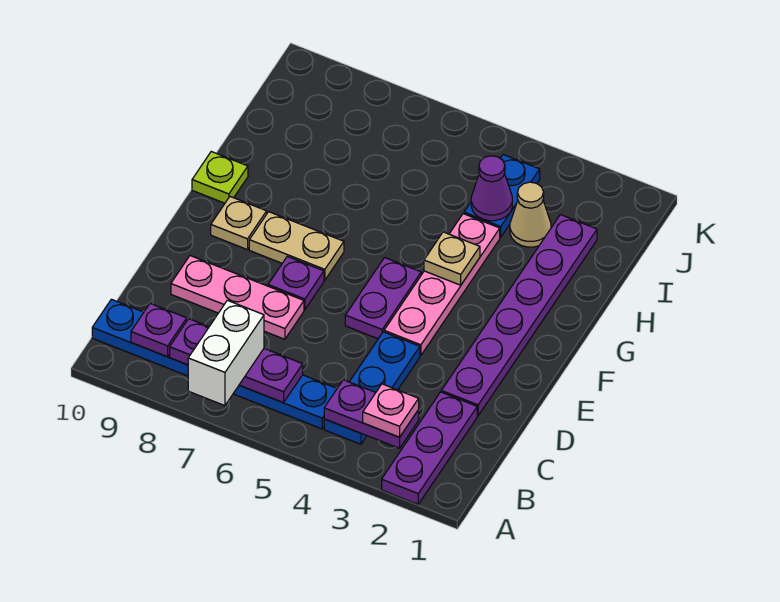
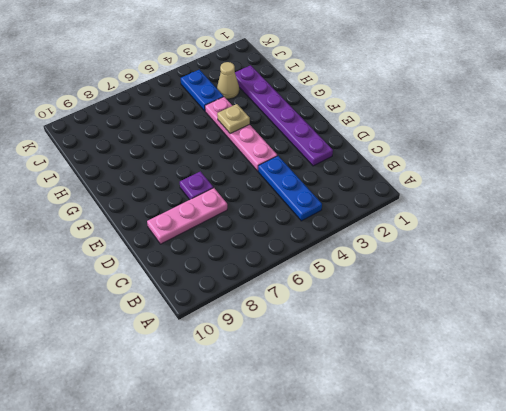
none -> purple plate A2:C2 level 1
none -> blue plate B5:B10 level 1
none -> purple plate E5:F5 level 1

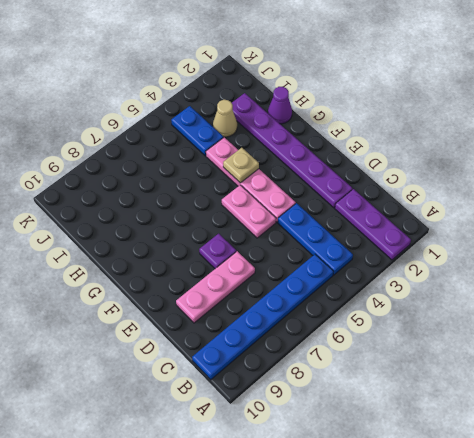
pink plate E5:F5 level 1 -> purple plate E5:F5 level 1
purple cone H1 level 1 -> purple cone I4 level 2
none -> tan plate F7:F8 level 1
none -> tan plate F9 level 1
none -> lime plate G10 level 1

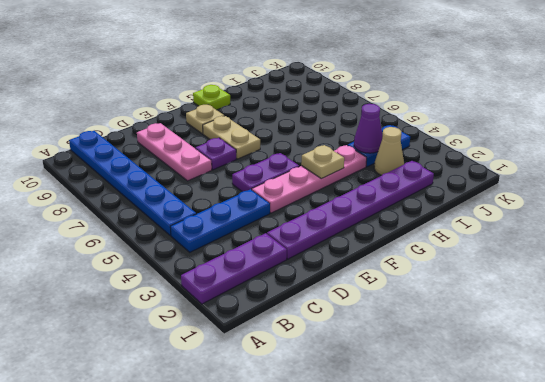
none -> purple plate B3:B4 level 2
none -> purple plate B6:B8 level 2
none -> purple plate B9 level 2

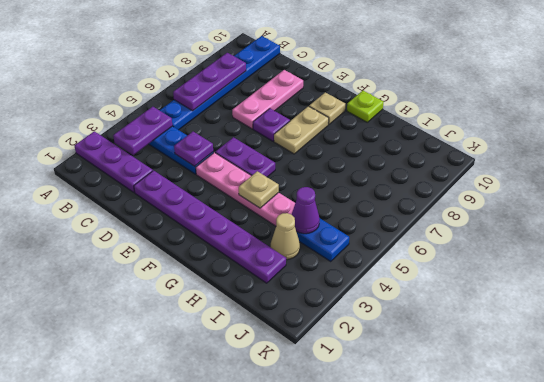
purple plate D4 level 2 -> purple plate B9 level 2
none -> white brick A7:B7 level 3
none -> pink plate B3 level 3

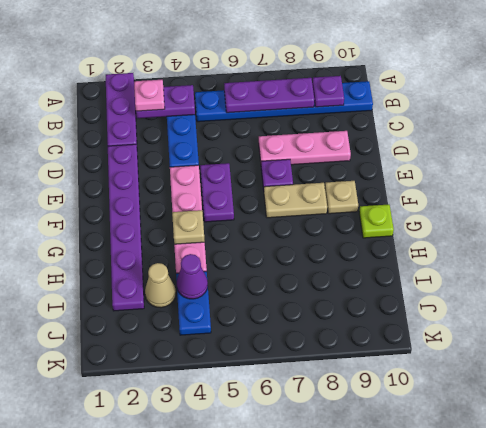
none -> white brick A7:B7 level 3

